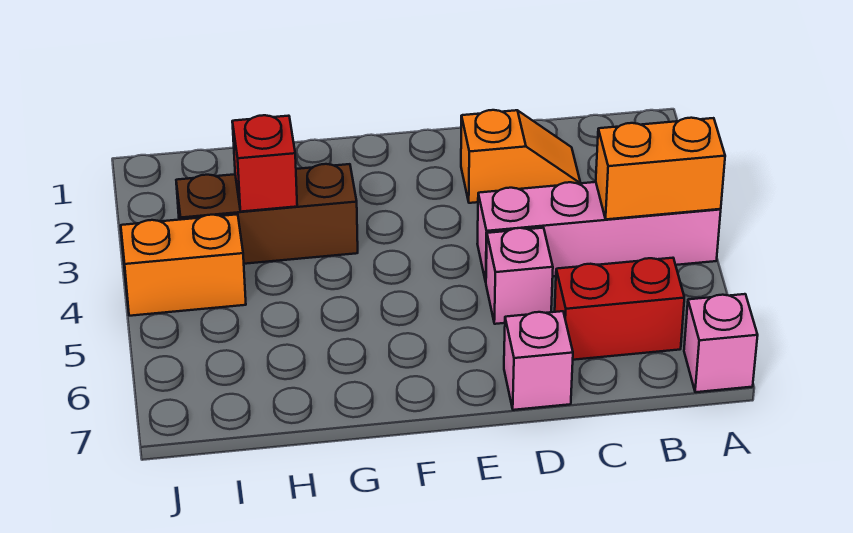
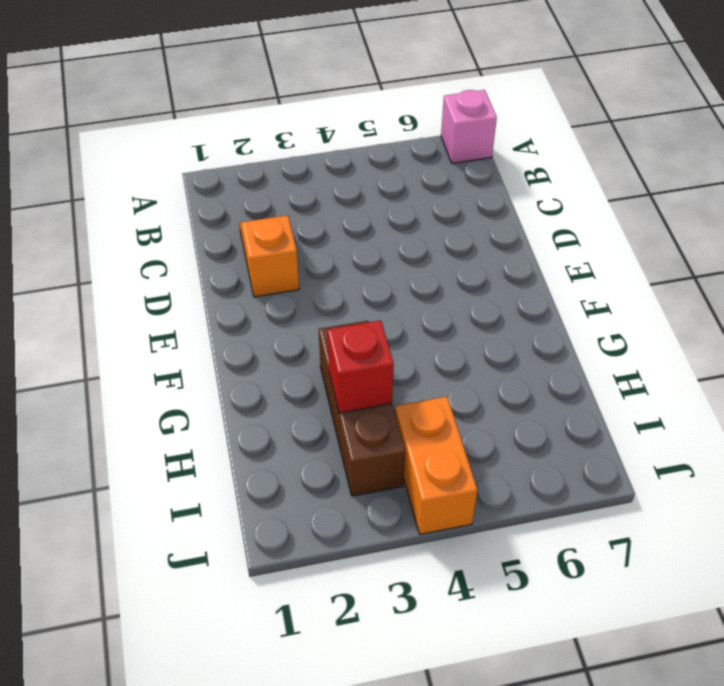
none -> pink brick A4:D4 level 1
none -> red brick B6:C6 level 1

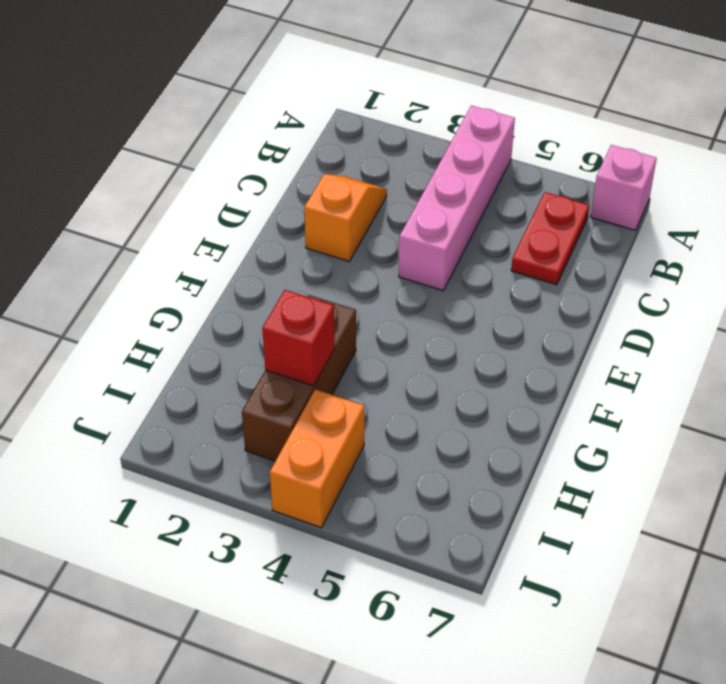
red plate B6:C6 level 1 -> red brick B6:C6 level 1
none -> pink brick D5 level 1
none -> pink brick D7 level 1

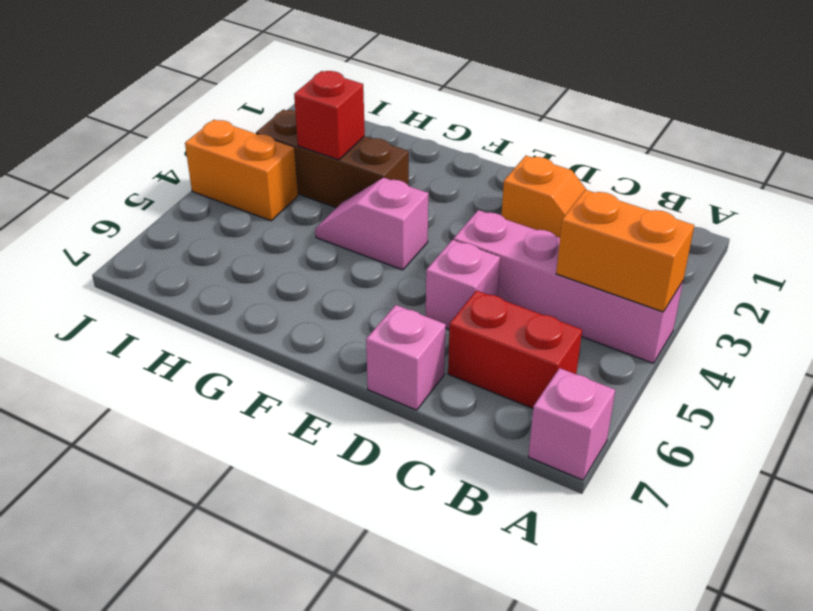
pink slope F4:G4 level 1 top F -> none

